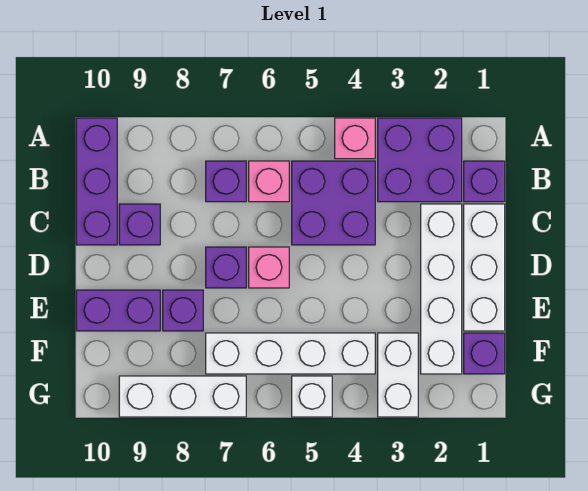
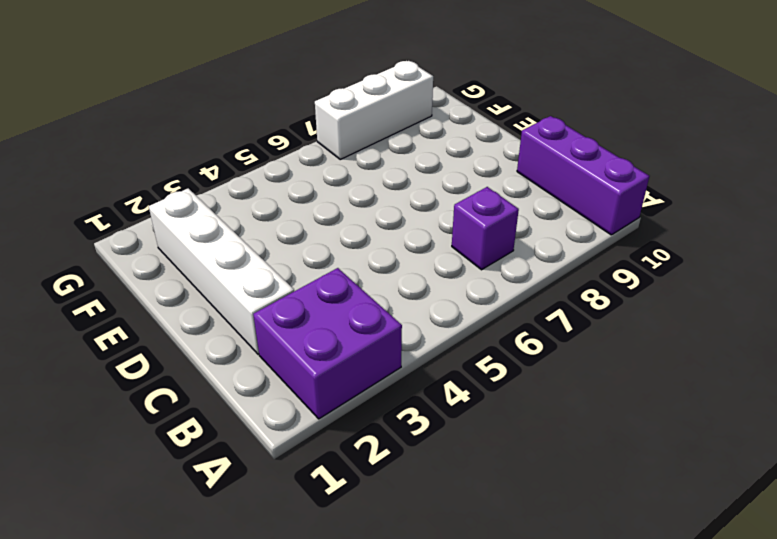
none -> pink brick A4 level 1
none -> purple brick B1 level 1
none -> purple brick B4:C5 level 1

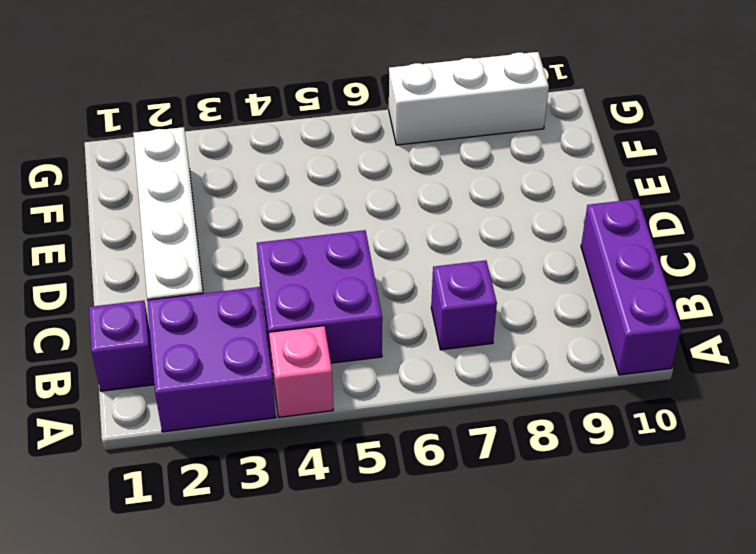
none -> pink brick B6 level 1
none -> white brick C1:E1 level 1
none -> purple brick C9 level 1

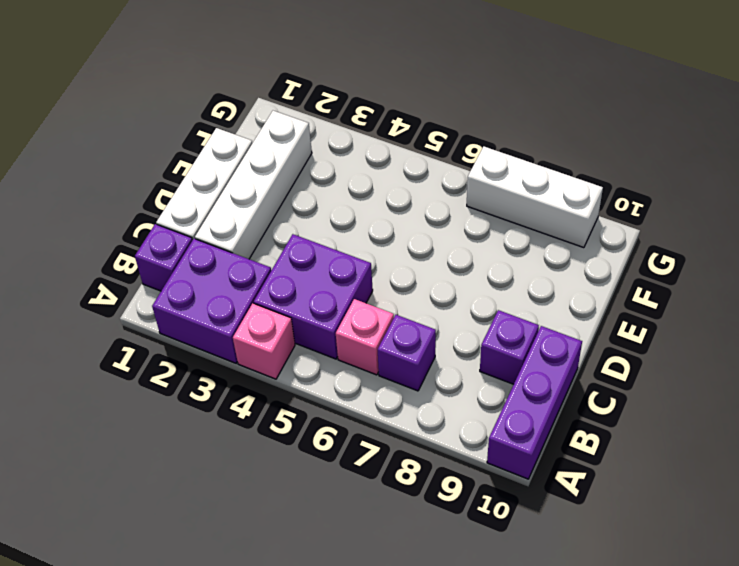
none -> pink brick D6 level 1
none -> purple brick D7 level 1
none -> purple brick E8 level 1

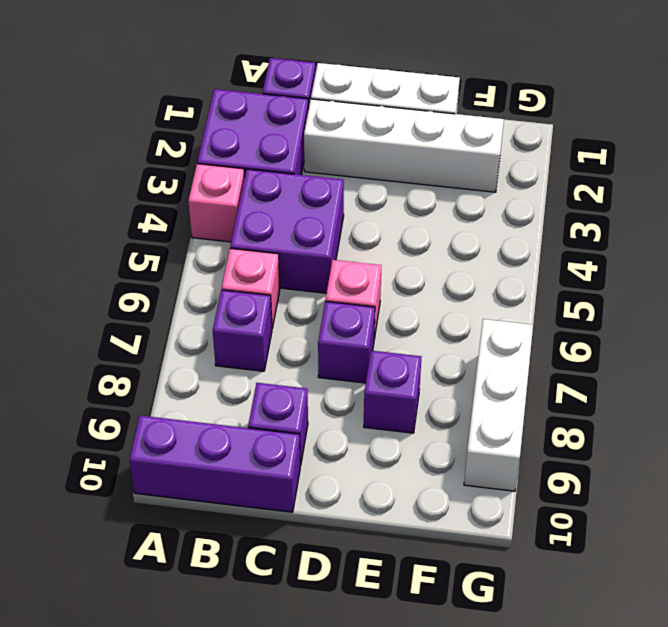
none -> purple brick E9:E10 level 1
none -> purple brick F1 level 1
none -> white brick F3:G3 level 1

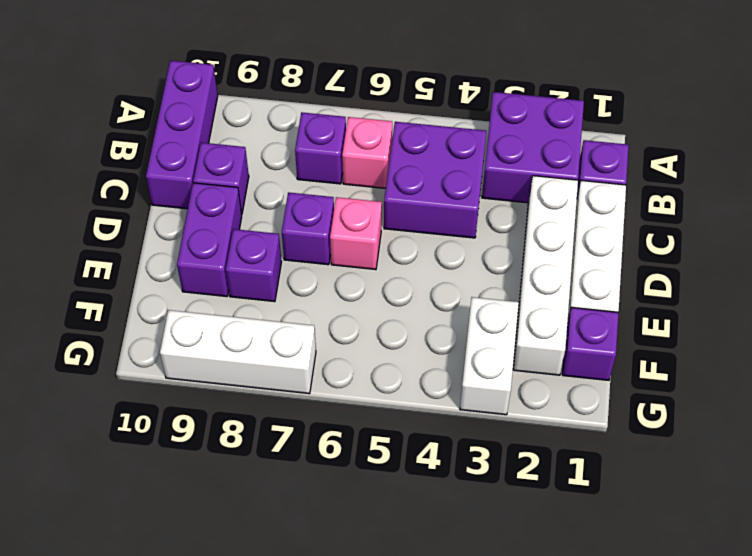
purple brick D9:E9 level 1 -> purple brick E9:E10 level 1
none -> pink brick A4 level 1
none -> white brick F4:F7 level 1
none -> white brick G5 level 1

